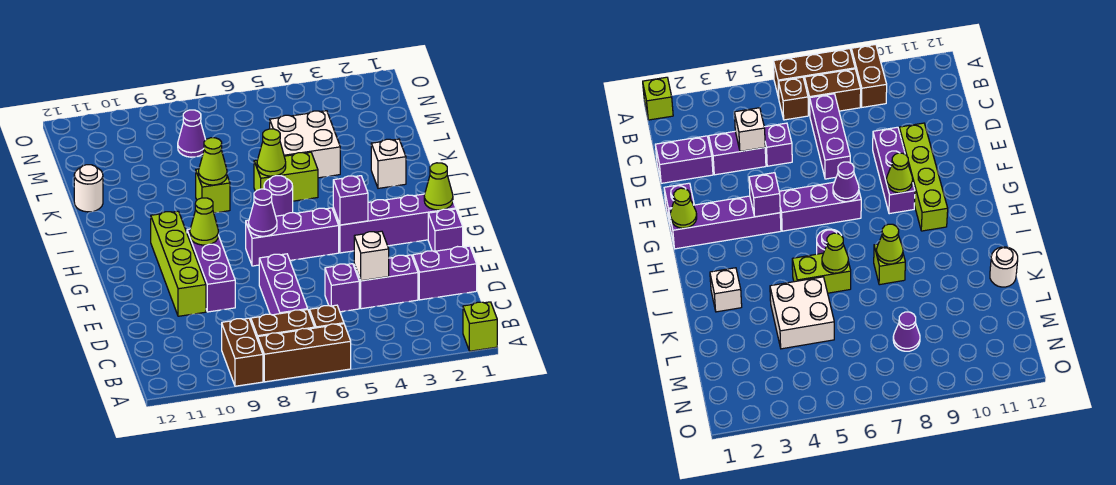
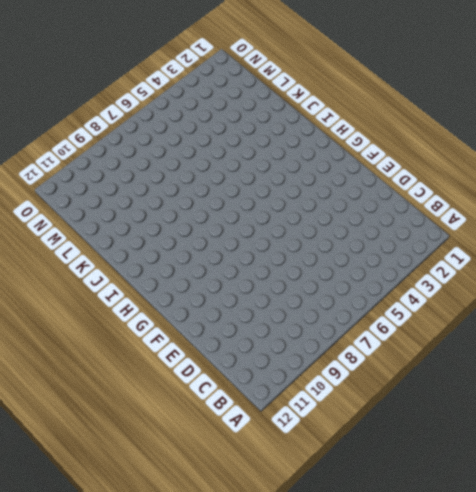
none -> lime brick A1 level 1
none -> brown brick A6:A8 level 1
none -> brown brick A9:B9 level 1

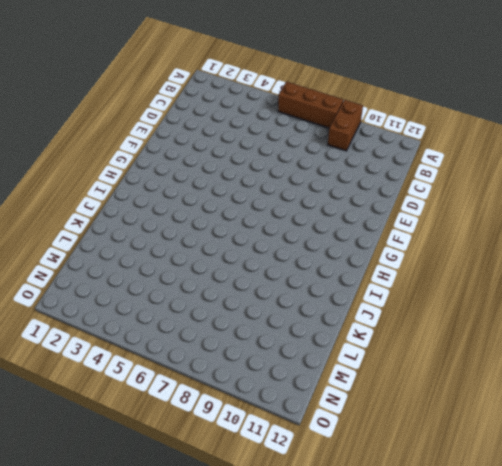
none -> lime brick A1 level 1
none -> brown brick B6 level 1
none -> brown brick B7:B8 level 1

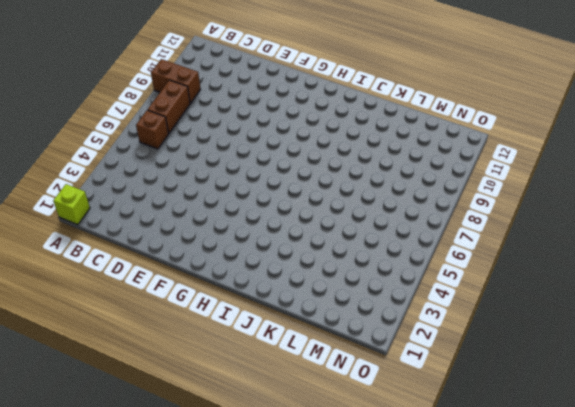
none -> brown brick A6:A8 level 1
none -> purple brick C7:E7 level 1
none -> purple brick D1:D2 level 1

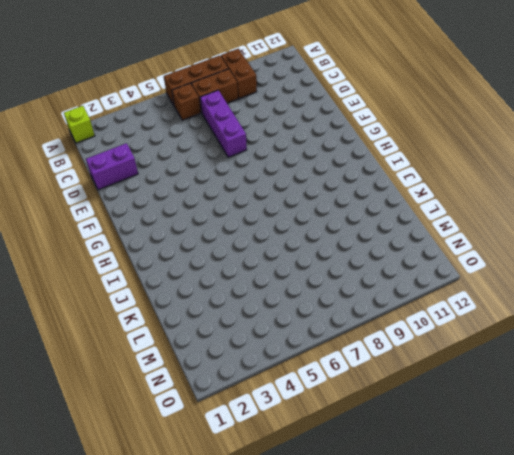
none -> purple brick D3:D4 level 1
none -> purple brick D5 level 1
none -> purple brick E9:G9 level 1

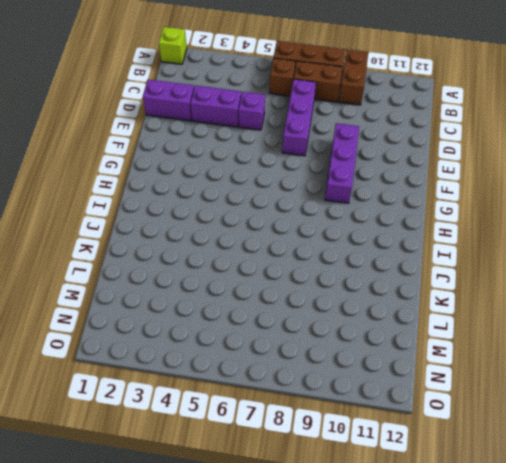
none -> lime brick E10:H10 level 1
none -> purple brick F1 level 1
none -> purple brick G1:G4 level 1

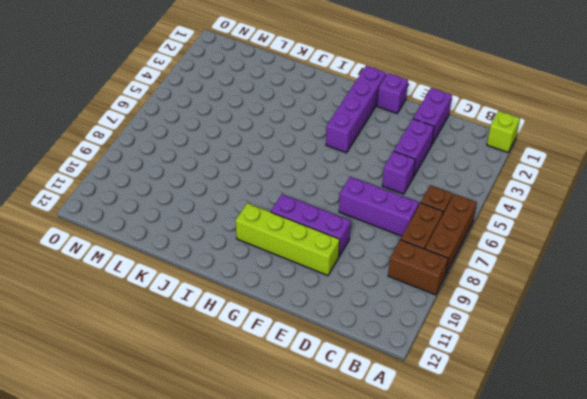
none -> purple brick G5:G7 level 1
none -> purple round brick I6 level 1
none -> white brick J2 level 1

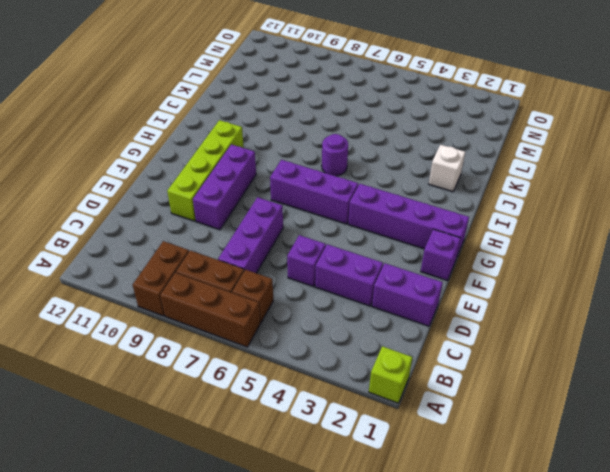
none -> lime brick J5:J6 level 1
none -> lime brick J8 level 1
none -> white brick K4:L5 level 1

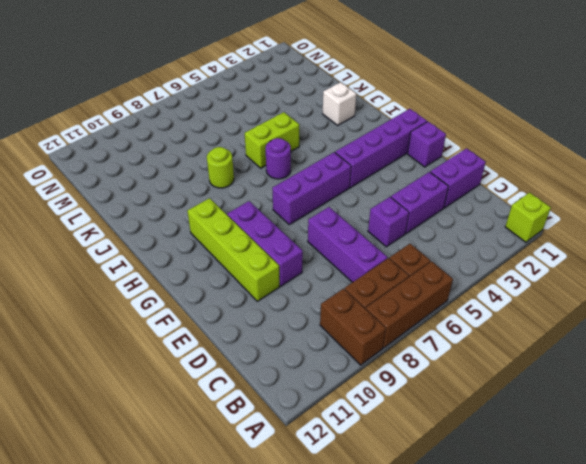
lime round brick J8 level 1 -> lime brick J8 level 1
none -> white brick K4:L5 level 1
none -> white round brick K12 level 1
none -> purple cone M8 level 1

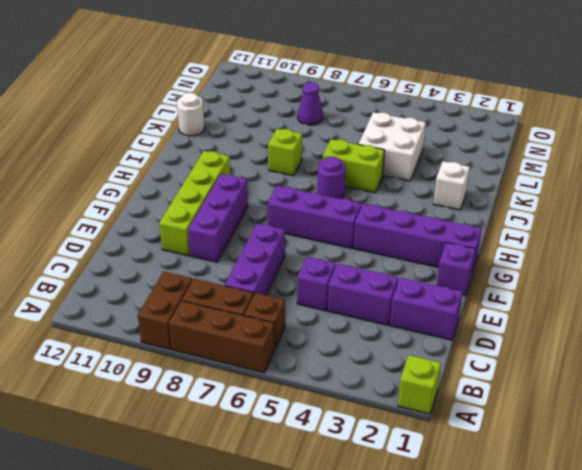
none -> white brick D4 level 2
none -> lime cone G1 level 2
none -> purple brick G4 level 2

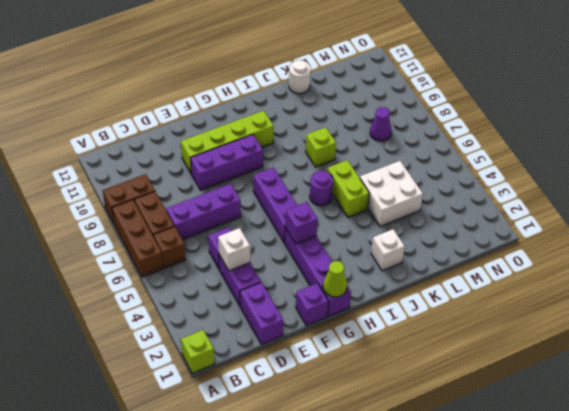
none -> purple cone G7 level 2
none -> lime cone G9 level 2
none -> lime cone J6 level 2

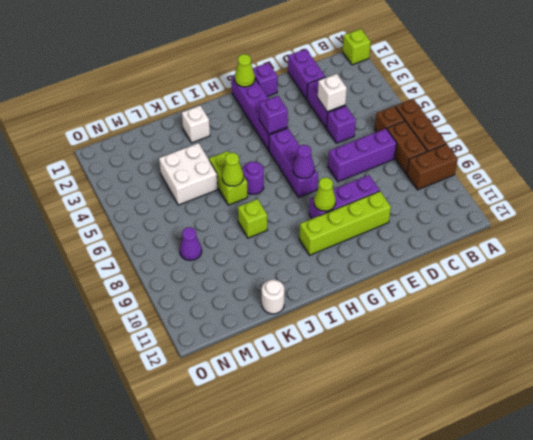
none -> lime cone J8 level 2

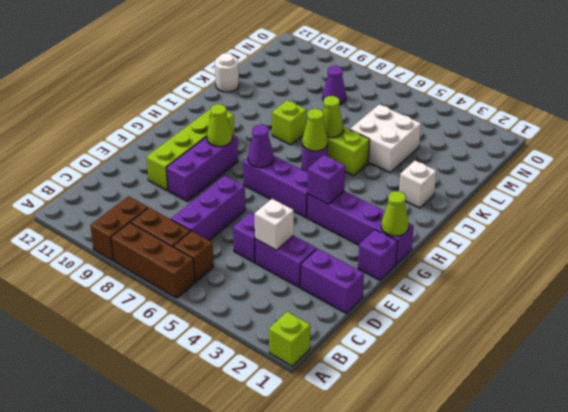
lime cone I6 level 2 -> lime cone J8 level 2

